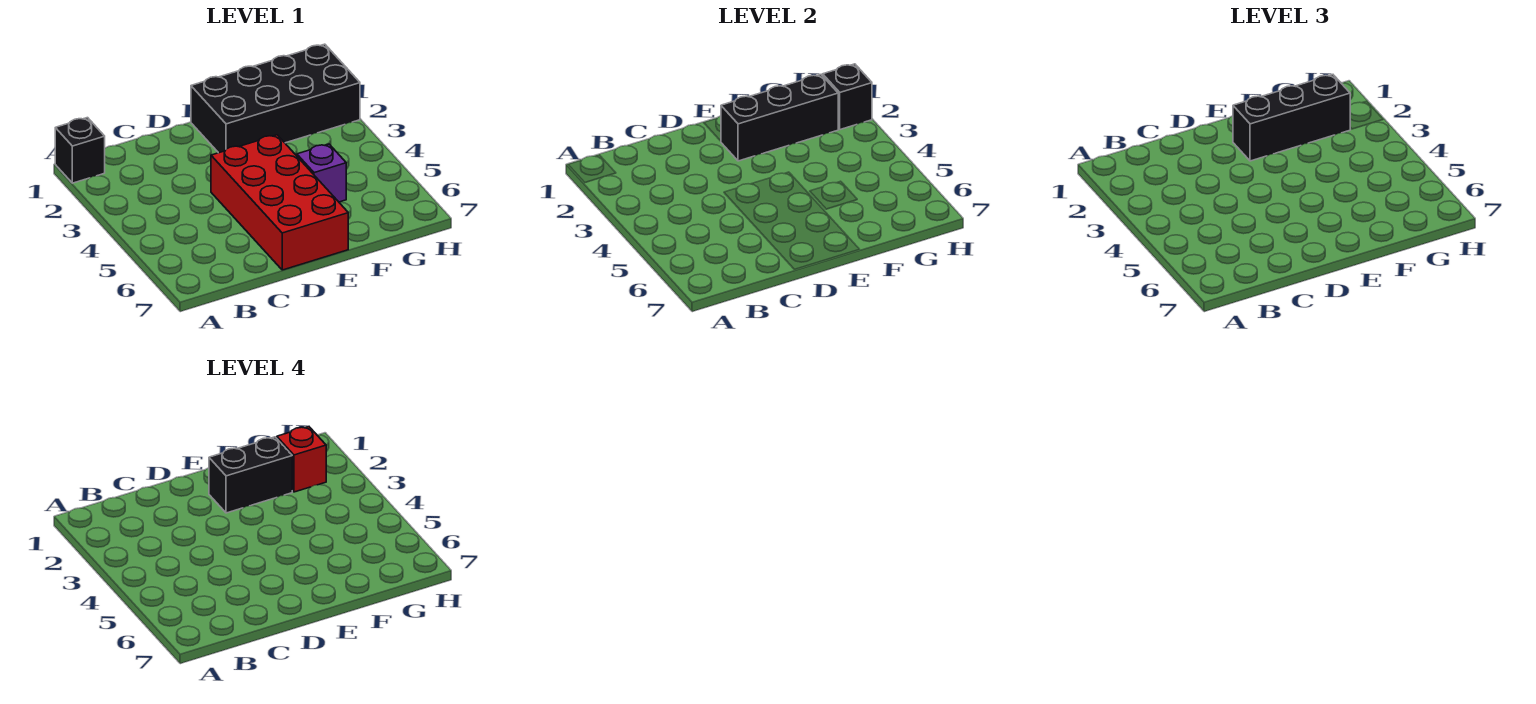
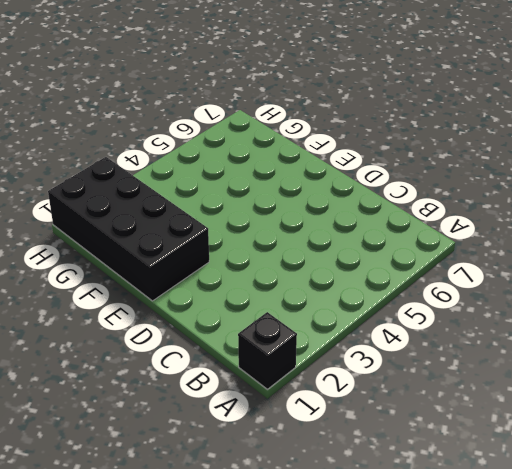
none -> red brick D4:E7 level 1
none -> purple brick F5 level 1

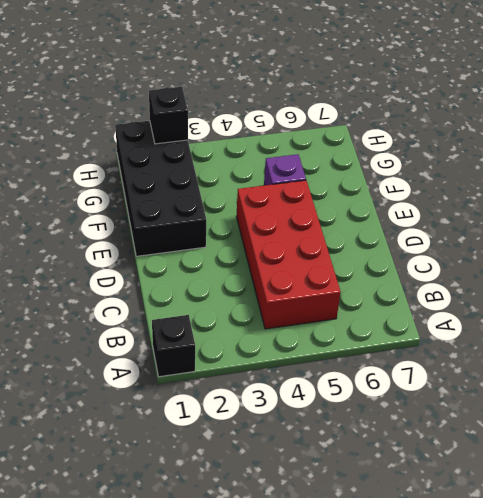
red brick B4:E5 level 1 -> red brick D4:E7 level 1
none -> black brick E2:G2 level 2
none -> black brick E2:G2 level 3

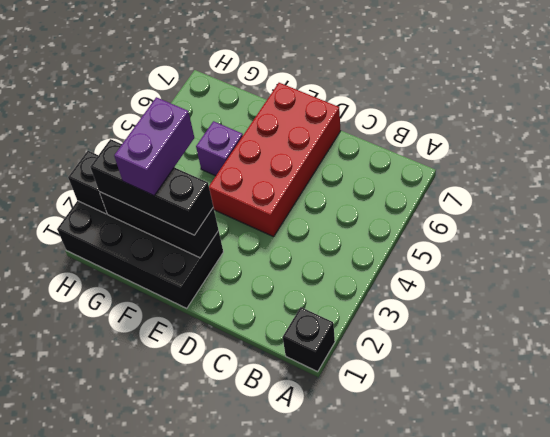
purple brick F2:F3 level 4 -> black brick E2:F2 level 4
none -> red brick G2 level 4

